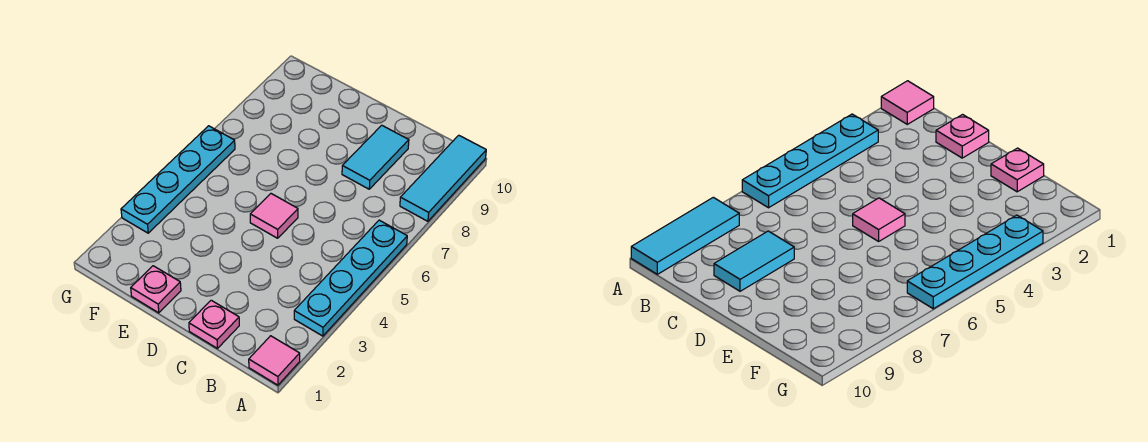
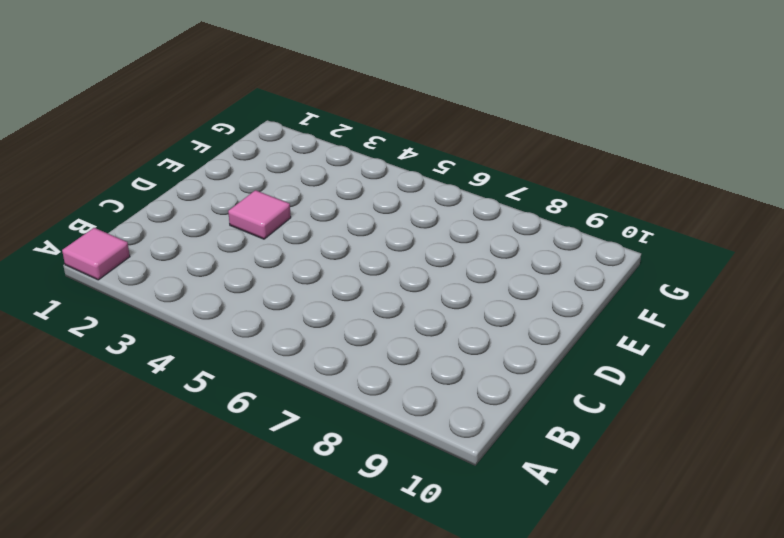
pink tile D3 level 1 -> pink tile D5 level 1
none -> cyan plate A3:A6 level 1
none -> cyan tile A8:A10 level 1

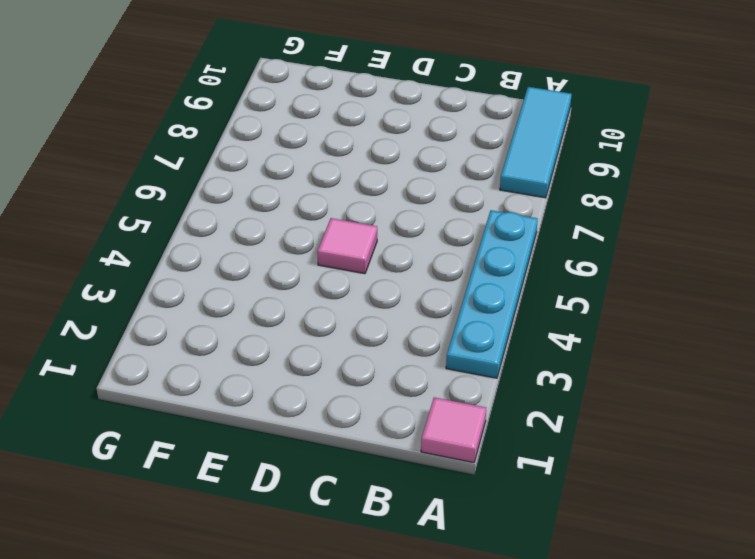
none -> pink plate C1 level 1
none -> cyan tile C8:C9 level 1

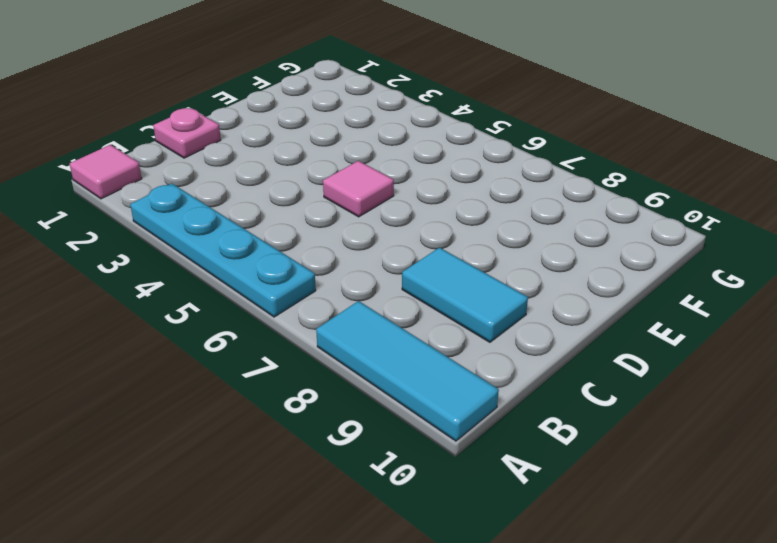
none -> pink plate E1 level 1
none -> cyan plate G3:G6 level 1

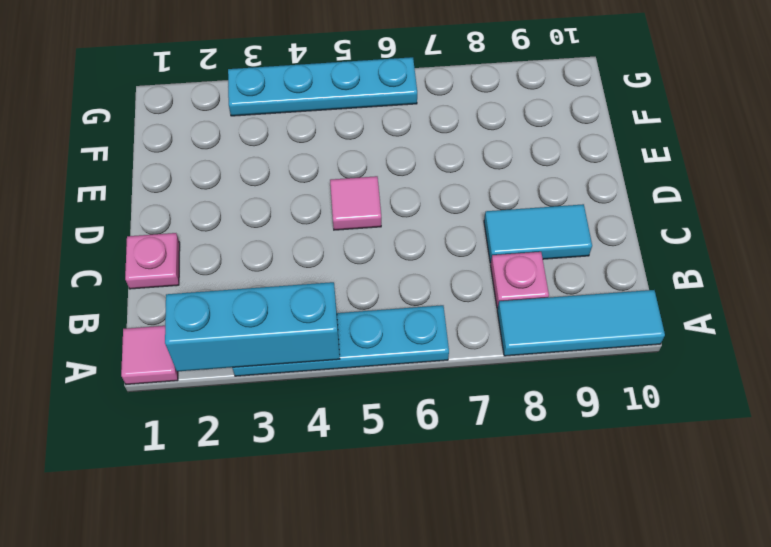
cyan brick A2:A4 level 2 -> none
pink plate B8 level 1 -> pink plate E1 level 1

